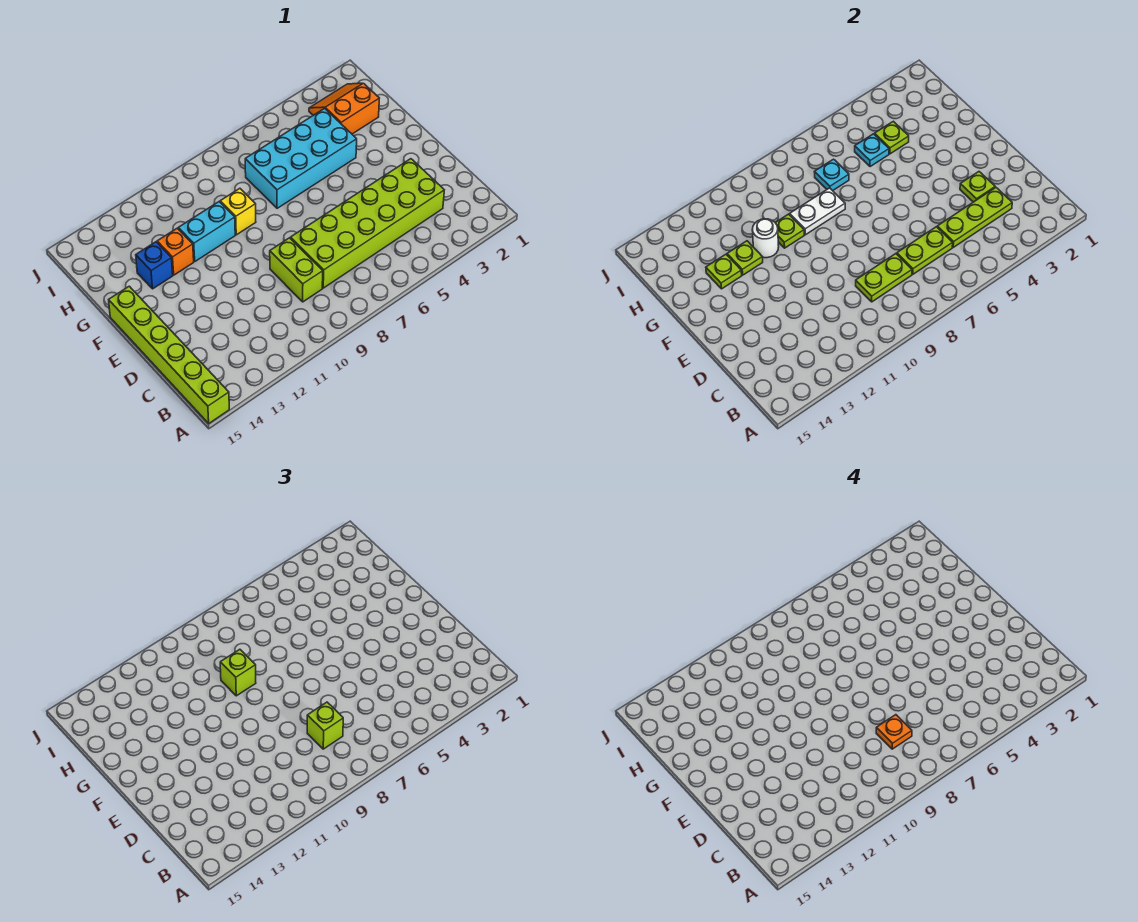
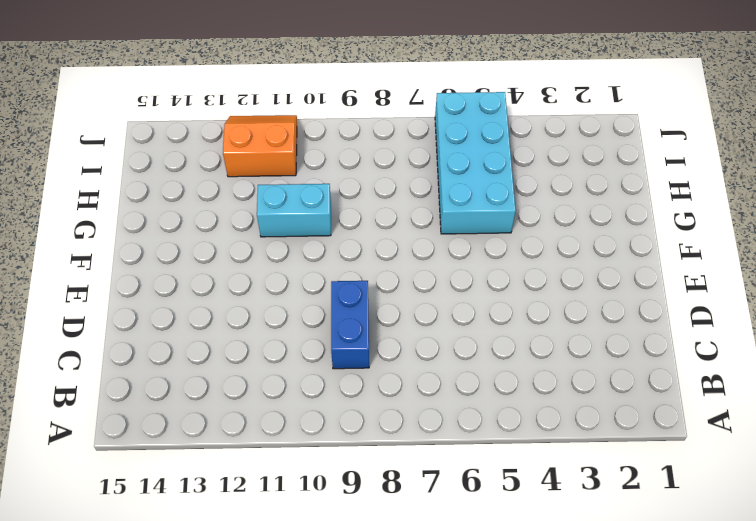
blue brick C9:D9 level 1 -> lime brick C9:D9 level 1
cyan brick G5:J6 level 1 -> cyan brick G4:H7 level 1
orange slope I11:J12 level 1 top I -> orange slope H2:I3 level 1 top H
none -> lime brick A15:F15 level 1
none -> lime brick C3:D8 level 1
none -> yellow brick G9 level 1

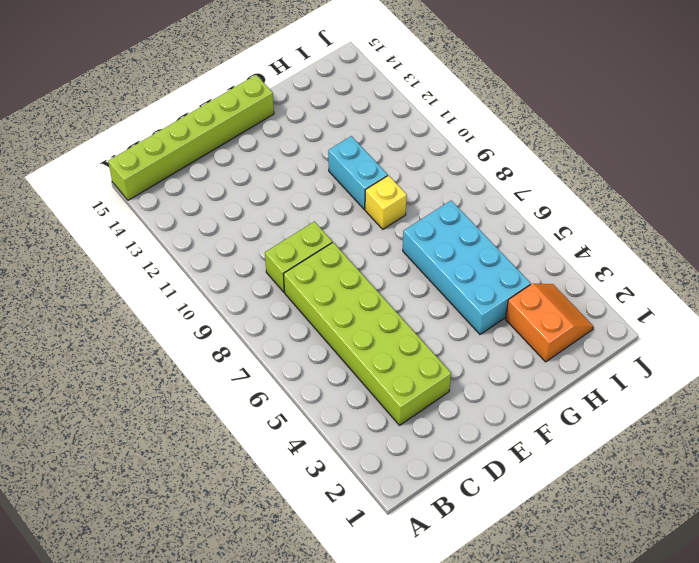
none -> orange brick G12 level 1
none -> blue brick G13 level 1
none -> lime plate C3:C5 level 2

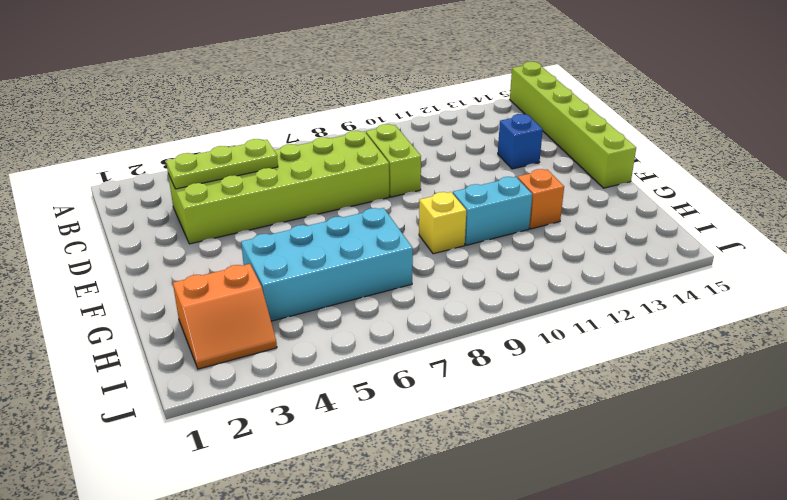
blue brick D13 level 1 -> blue brick G13 level 1
none -> lime plate C6:C7 level 2
none -> lime plate C8:C9 level 2
none -> lime plate D3 level 2

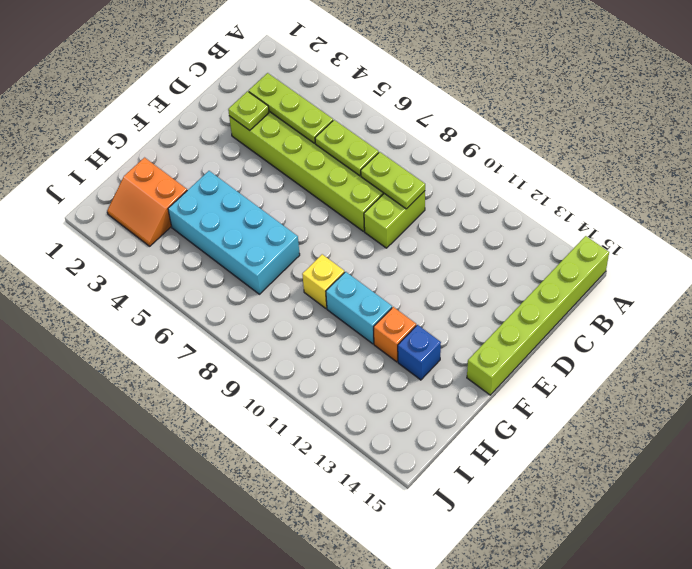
none -> white plate G8:G9 level 2
none -> lime plate G10 level 2
none -> white round brick G11 level 2

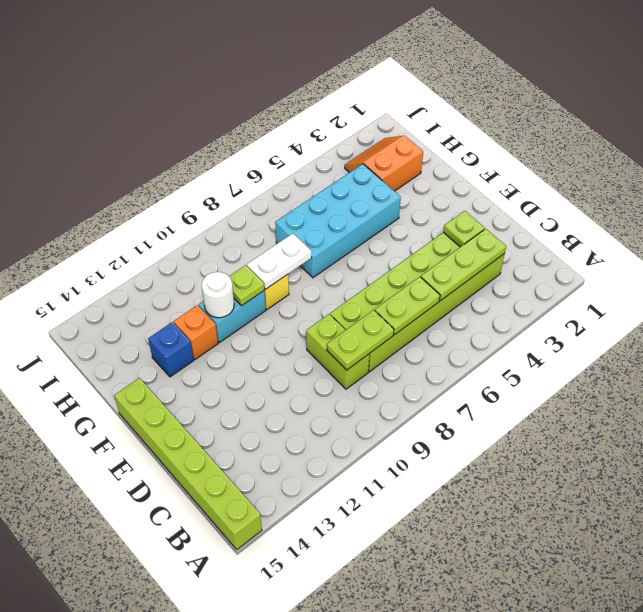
none -> lime plate G12 level 2
none -> lime plate G13 level 2
none -> lime plate H4 level 2

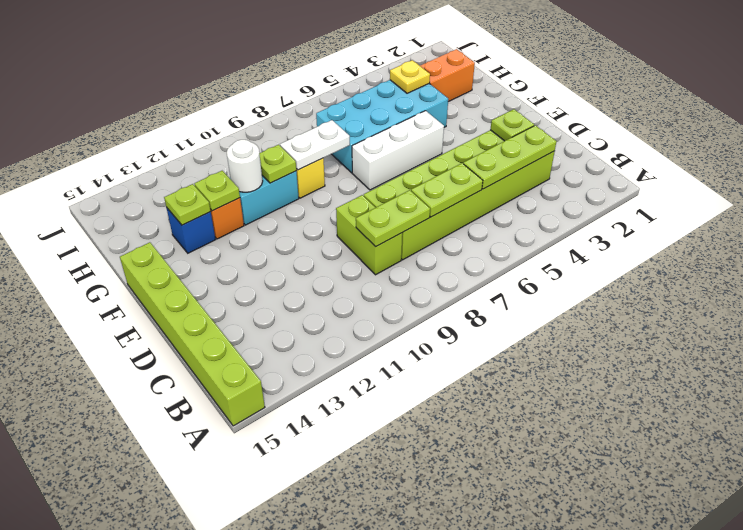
white brick F5:F7 level 1 -> none
yellow plate H4 level 2 -> lime plate H4 level 2
none -> cyan plate H5 level 2
none -> cyan plate H7 level 2
none -> lime brick C8 level 3

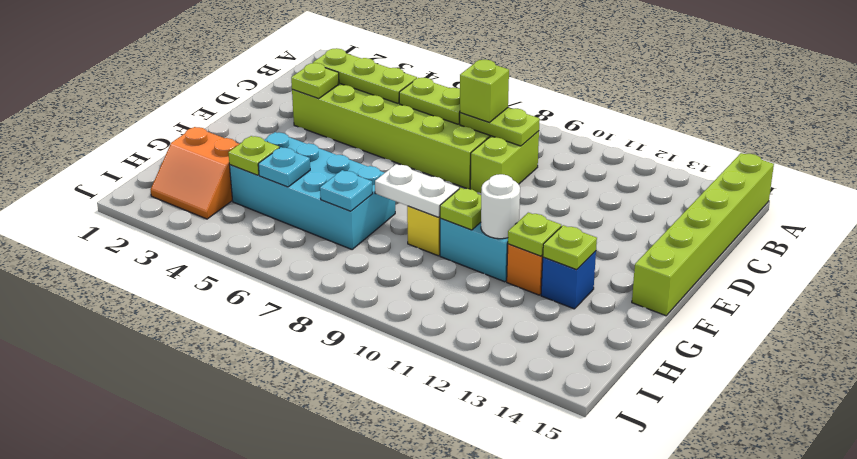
none -> lime brick G9 level 3
none -> orange plate C8 level 4

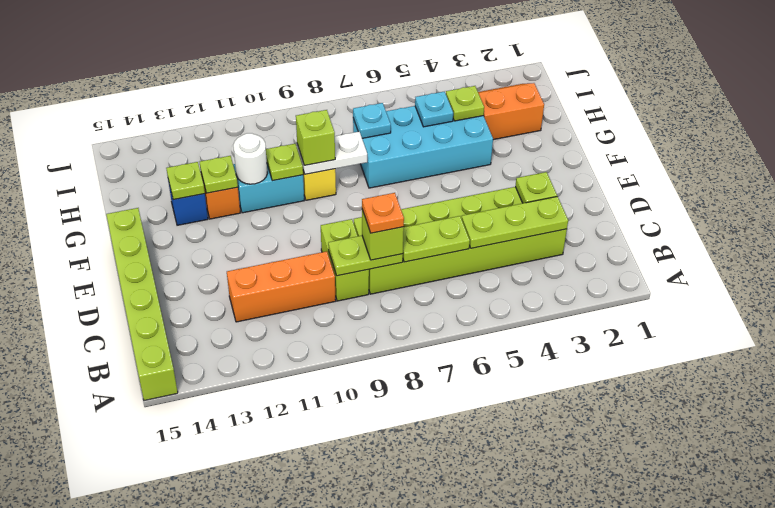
orange brick C10:C12 level 1 -> none

